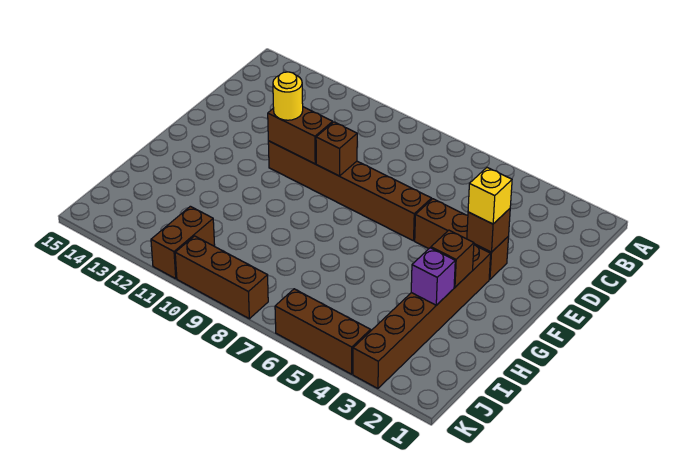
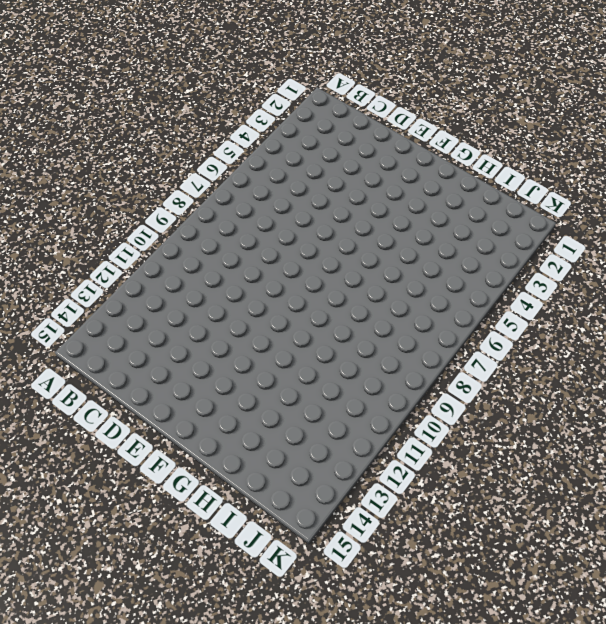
none -> brown brick E3:E5 level 1
none -> brown brick E6:E11 level 1
none -> brown brick F3:K3 level 1

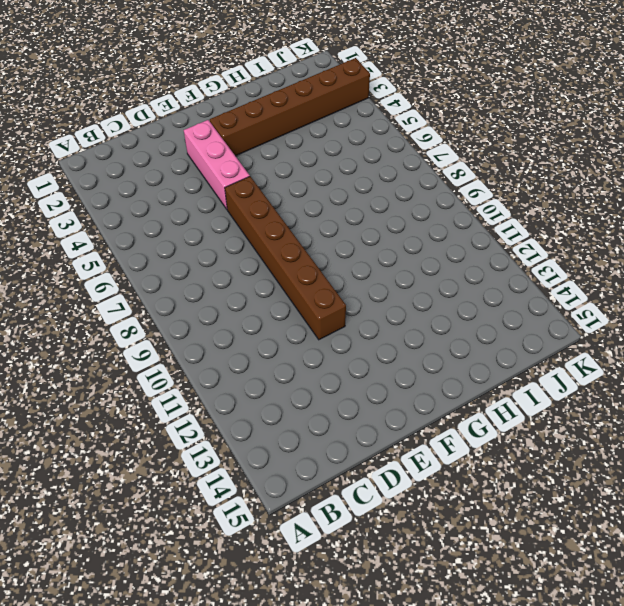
pink brick E3:E5 level 1 -> brown brick E3:E5 level 1
none -> brown brick J11:K11 level 1
none -> brown brick K4:K6 level 1
none -> brown brick K8:K10 level 1

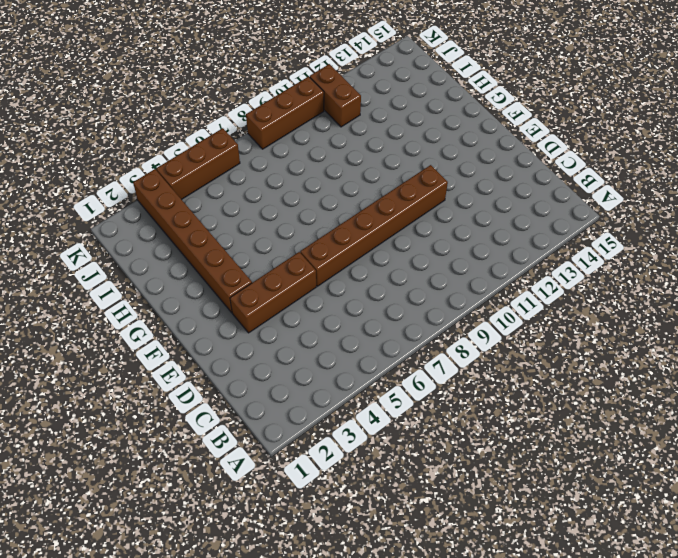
none -> brown brick E3 level 2
none -> brown brick E9 level 2
none -> brown brick E10:E11 level 2

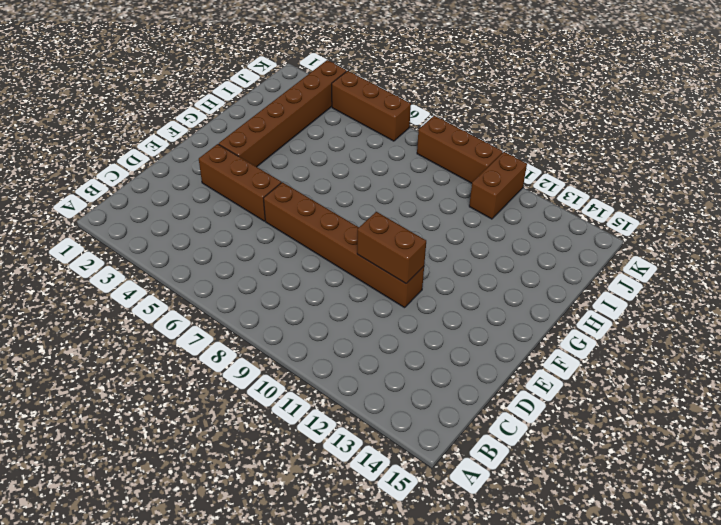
none -> brown brick E3 level 2
none -> brown brick E9 level 2
none -> brown brick G3 level 2

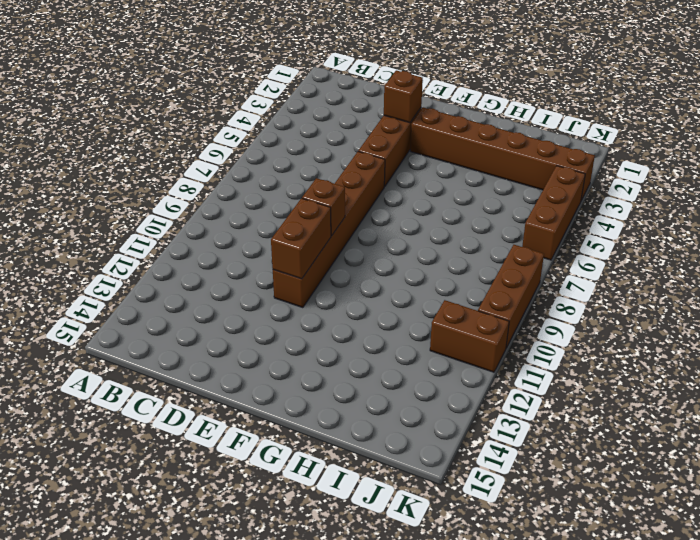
none -> brown brick G3 level 2
none -> purple brick H3 level 2
none -> yellow brick E3 level 3

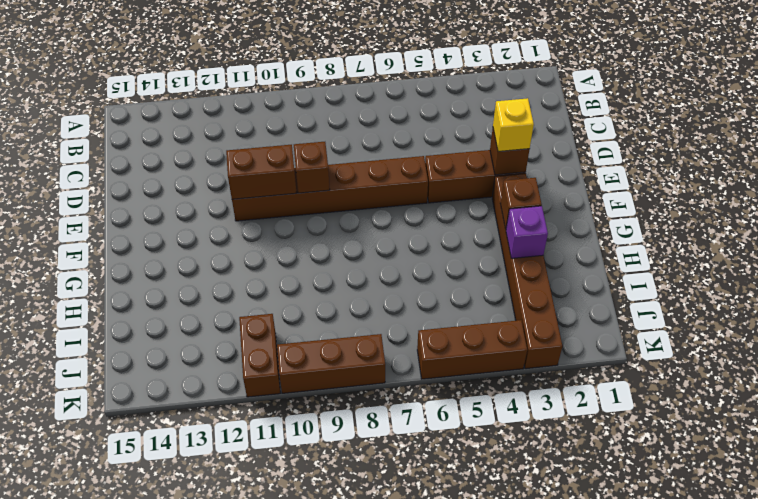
none -> yellow round brick E11 level 3

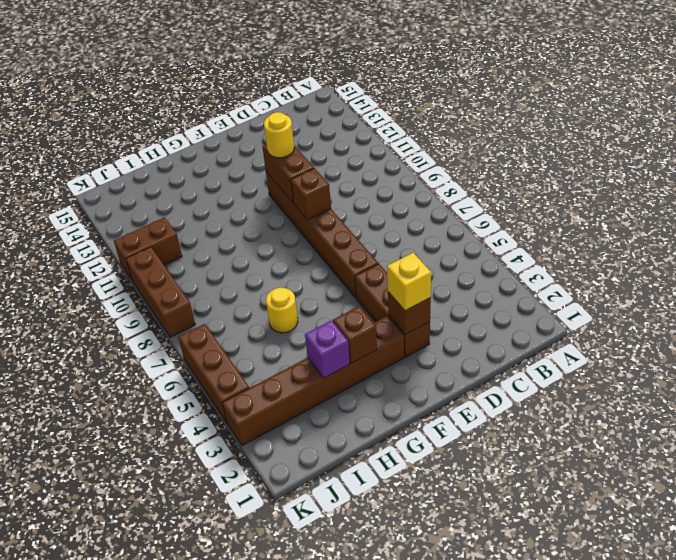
yellow round brick H6 level 1 -> none

